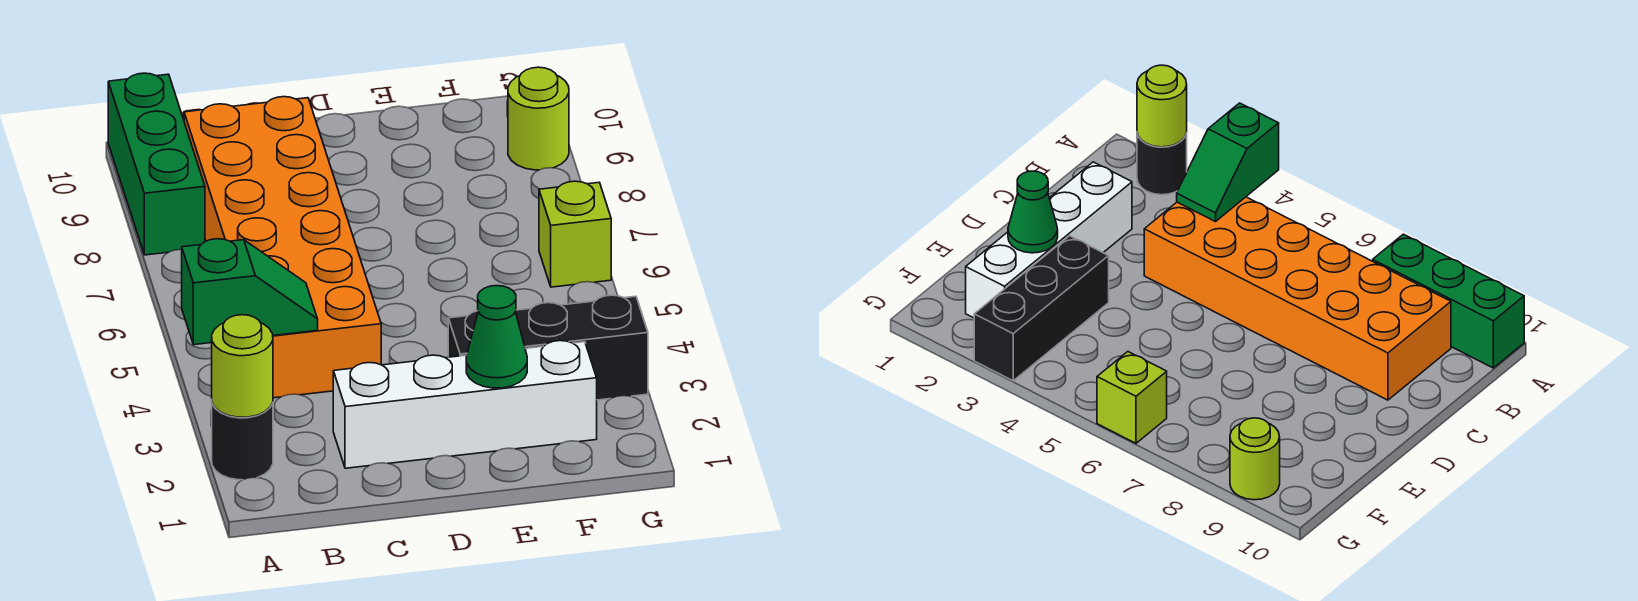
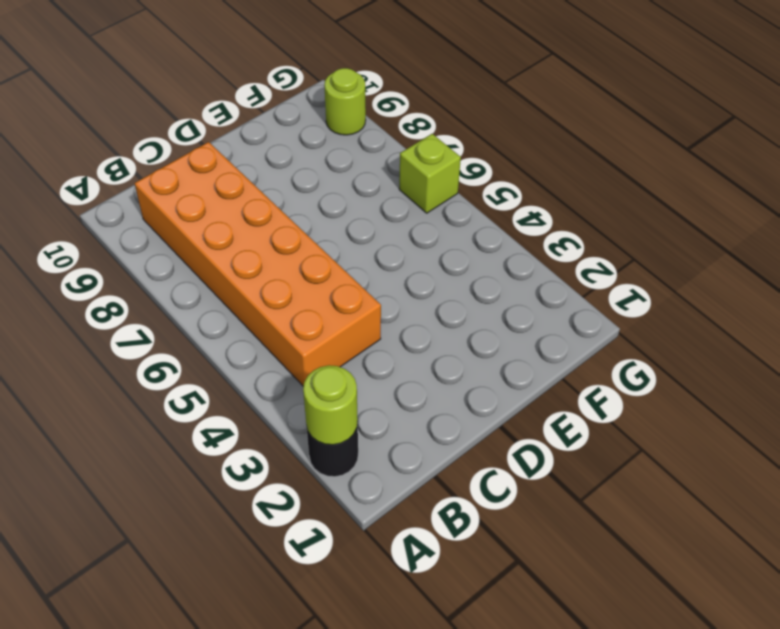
none -> green brick A8:A10 level 1
none -> white brick C2:F2 level 1

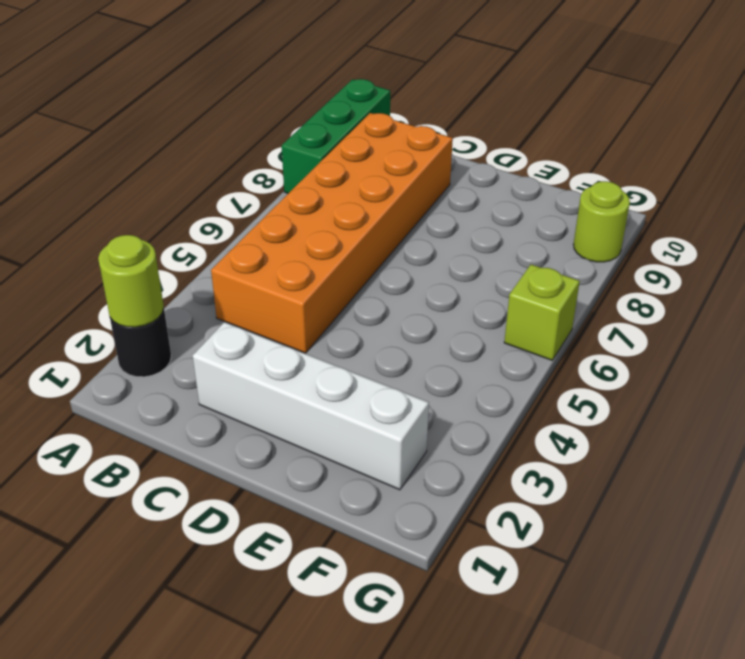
none -> black brick E3:G3 level 1
none -> green slope A4:B4 level 2 top A

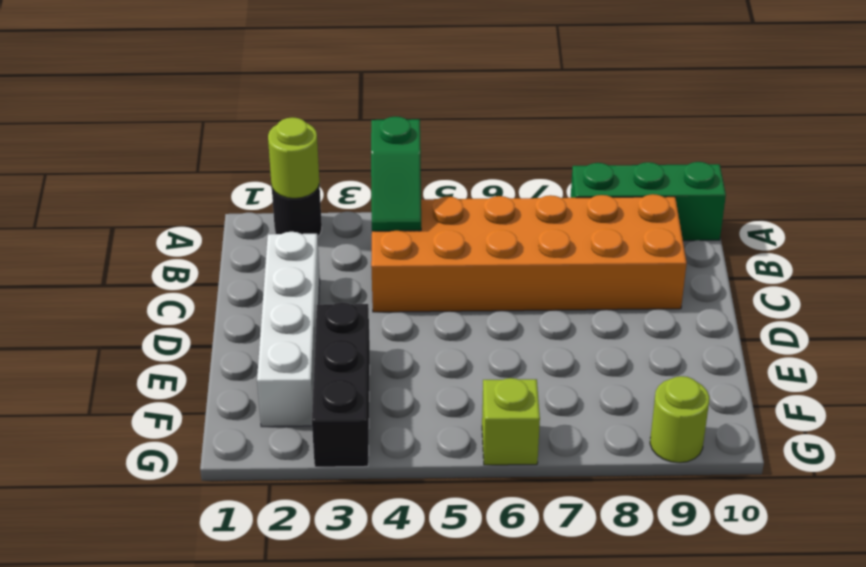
none -> green cone E2 level 2

